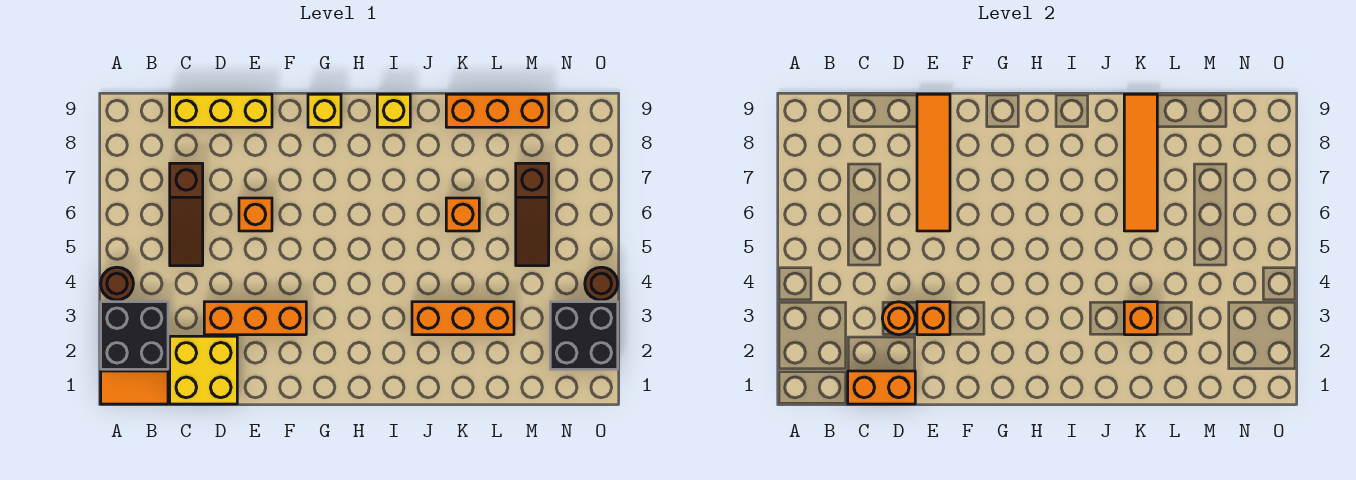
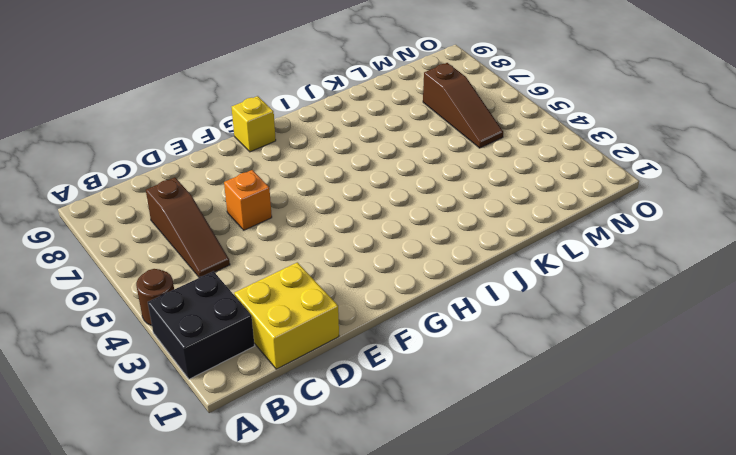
none -> orange tile A1:B1 level 1
none -> yellow brick C9:E9 level 1
none -> orange brick D3:F3 level 1

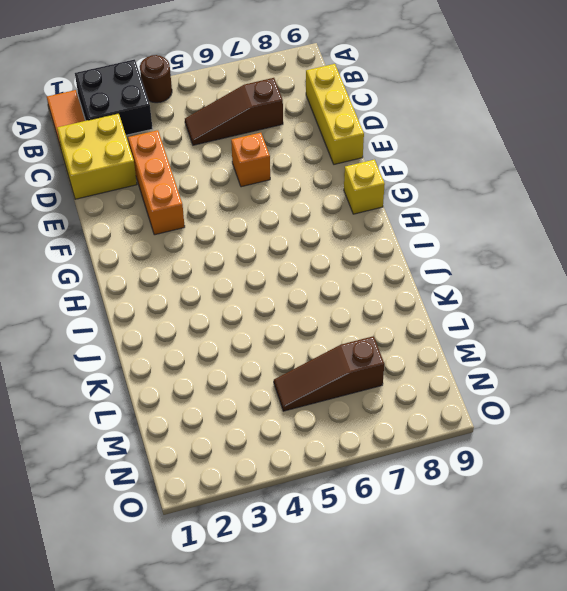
none -> yellow brick I9 level 1
none -> orange brick J3:L3 level 1
none -> orange brick K6 level 1

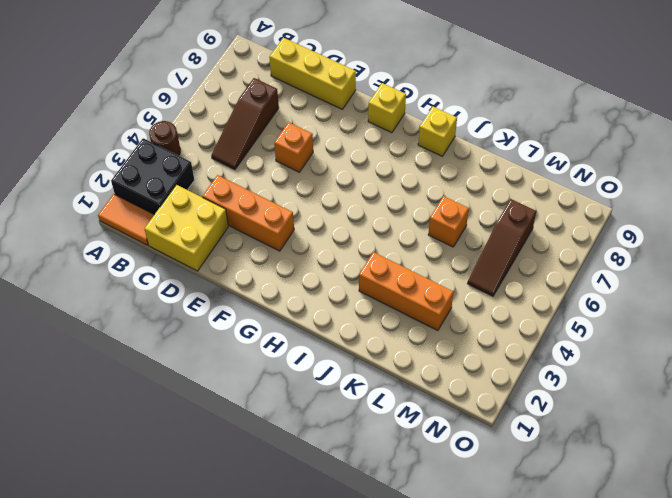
none -> orange brick K9:M9 level 1
none -> black brick N2:O3 level 1
none -> brown round brick O4 level 1

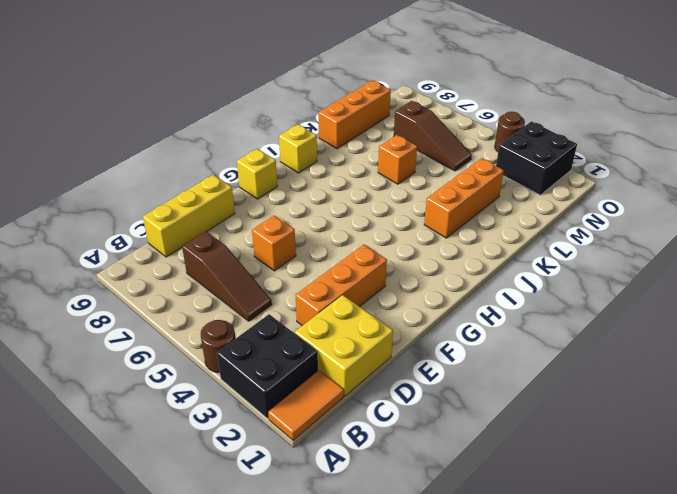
none -> orange brick C1:D1 level 2
none -> orange round brick D3 level 2
none -> orange brick E3 level 2

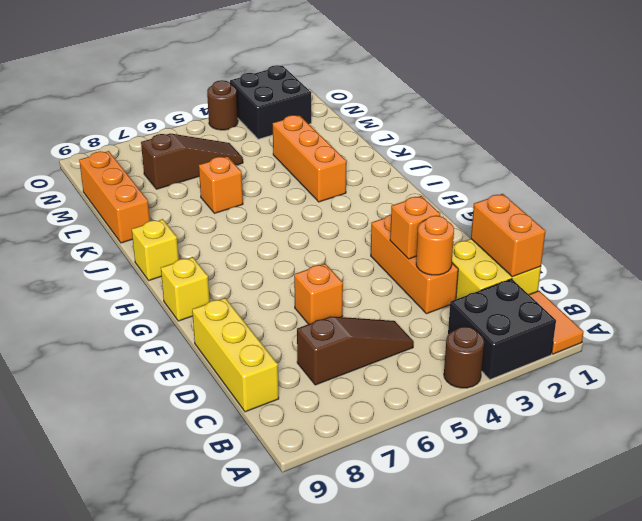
none -> orange tile E6:E9 level 2
none -> orange brick K3 level 2
none -> orange tile K6:K9 level 2

